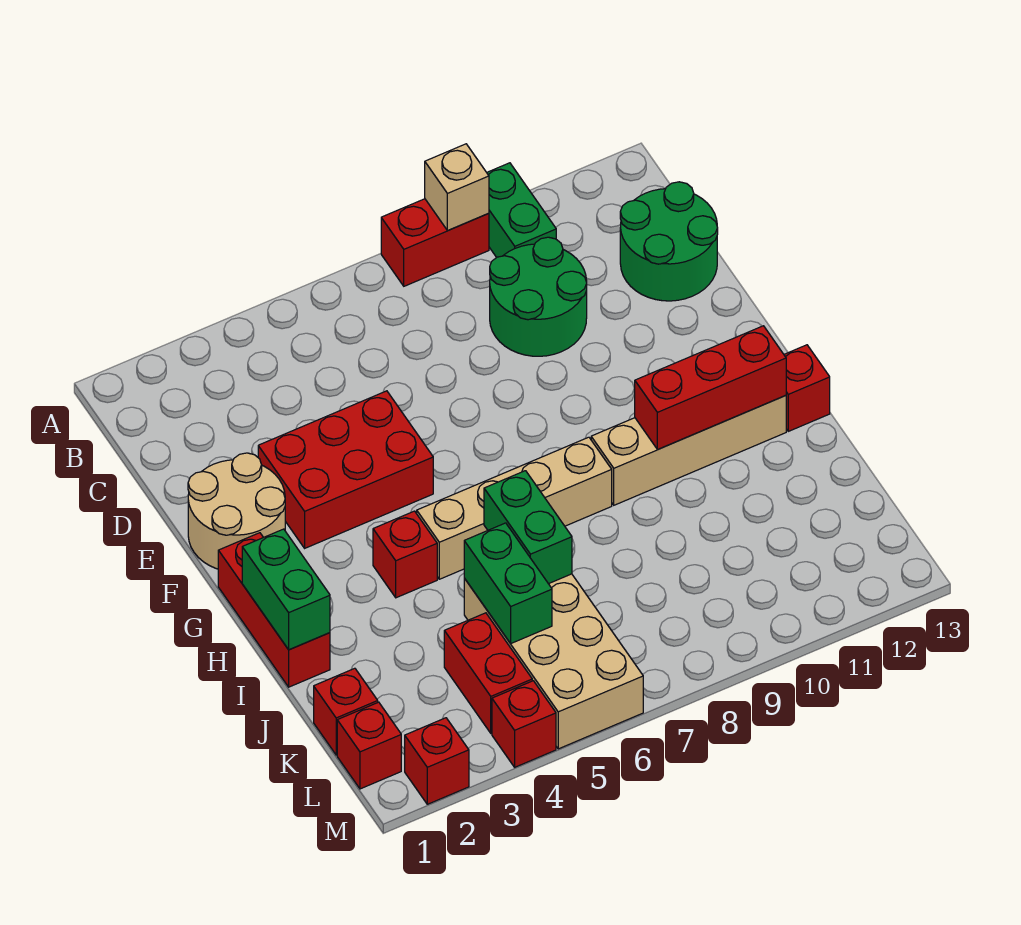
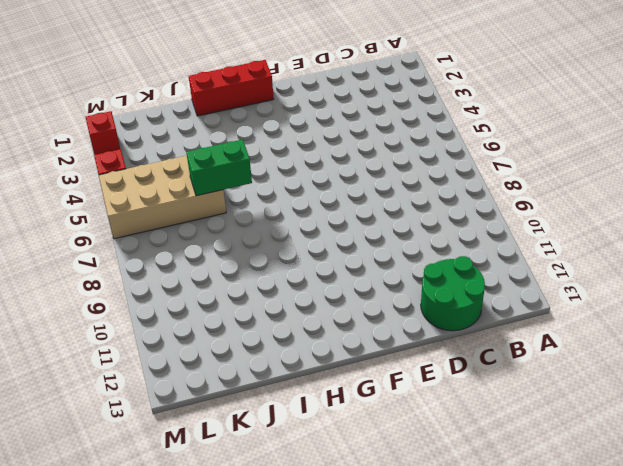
none -> red brick A8:A9 level 1
none -> green brick A10:B10 level 1
none -> green round brick C9:D10 level 1

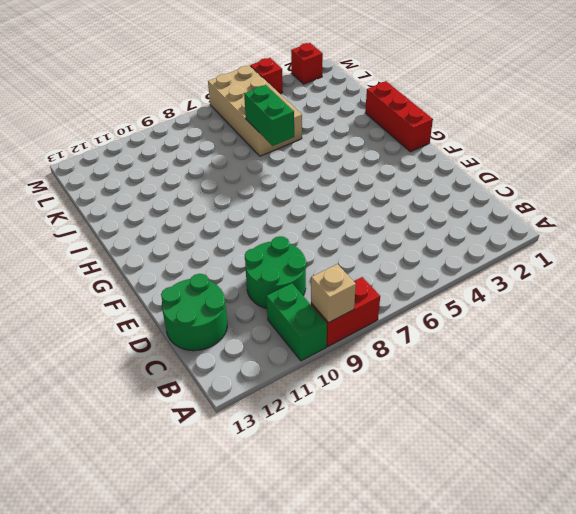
none -> tan round brick E1:F2 level 1
none -> red brick E3:F5 level 1
none -> red brick H4 level 1

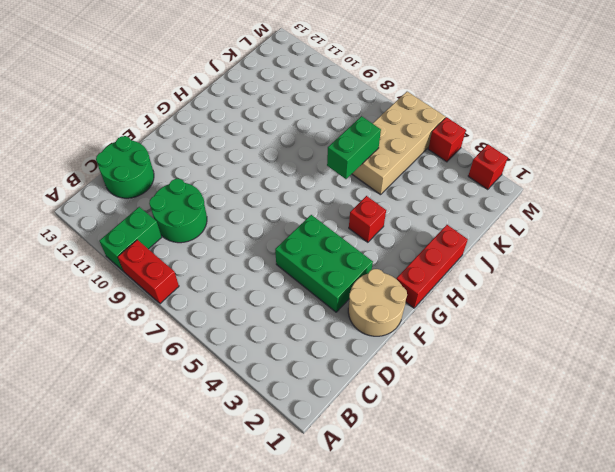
green brick E3:F5 level 1 -> red brick E3:F5 level 1
none -> tan brick H5:H8 level 1
none -> tan brick H9:H12 level 1
none -> red brick H13 level 1

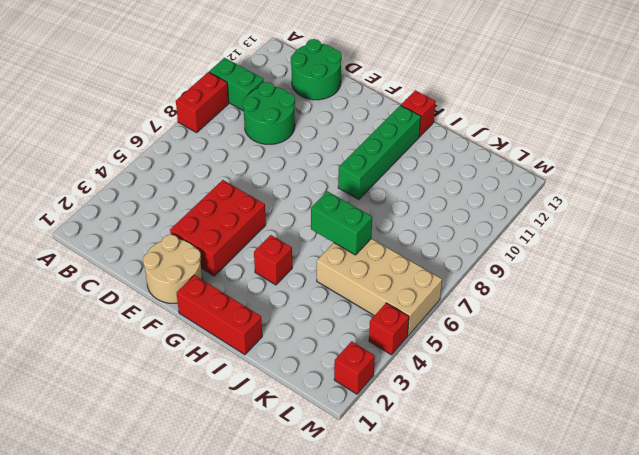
green brick H9:H12 level 1 -> tan brick H9:H12 level 1
none -> tan brick H5:H8 level 1
none -> red brick K1 level 1
none -> red brick K4:L4 level 1

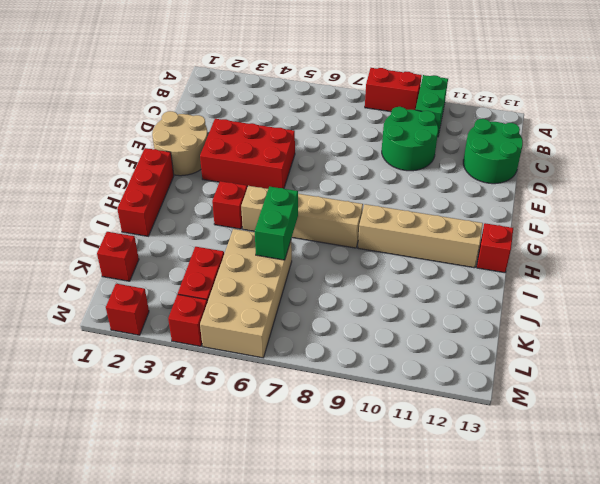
none -> red brick L1 level 1
none -> tan brick A9 level 2
none -> green brick H1:I1 level 2

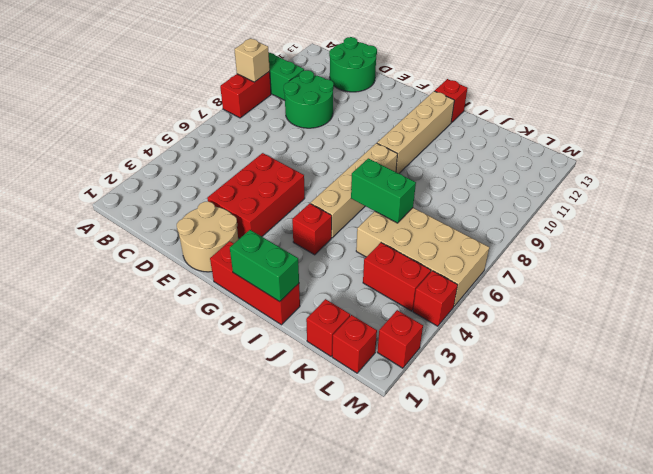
none -> red brick H10:H12 level 2
none -> green brick J5:K5 level 2

